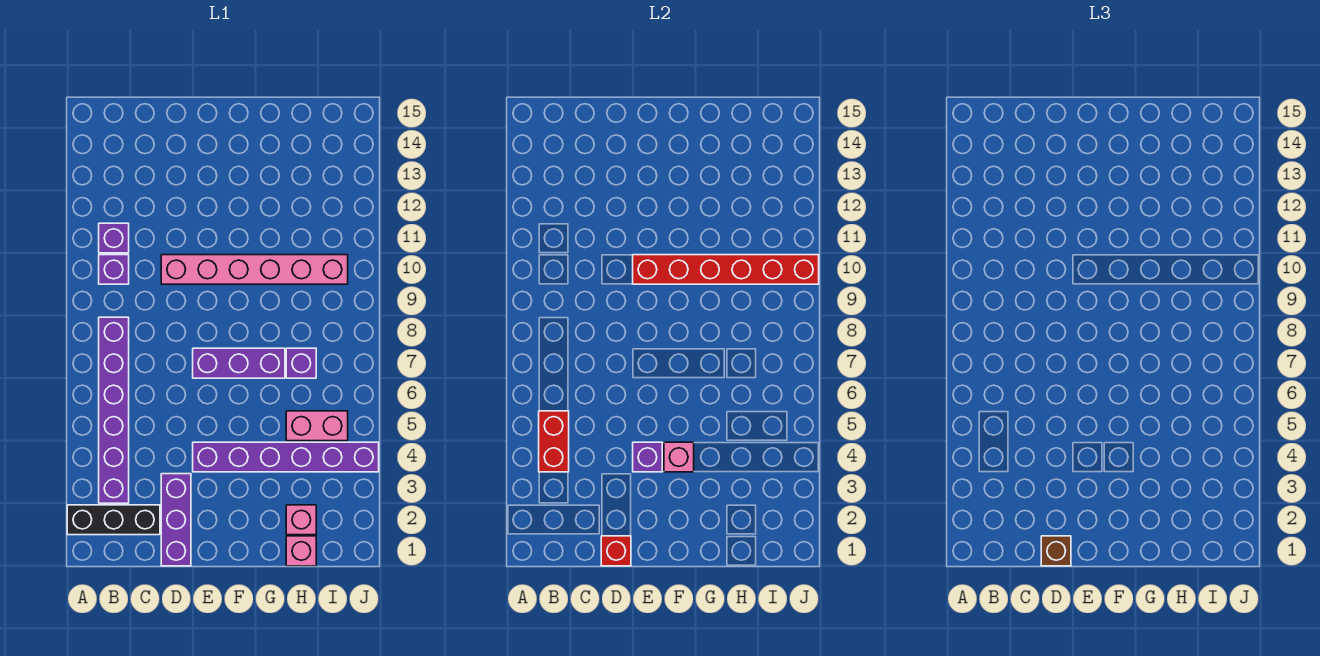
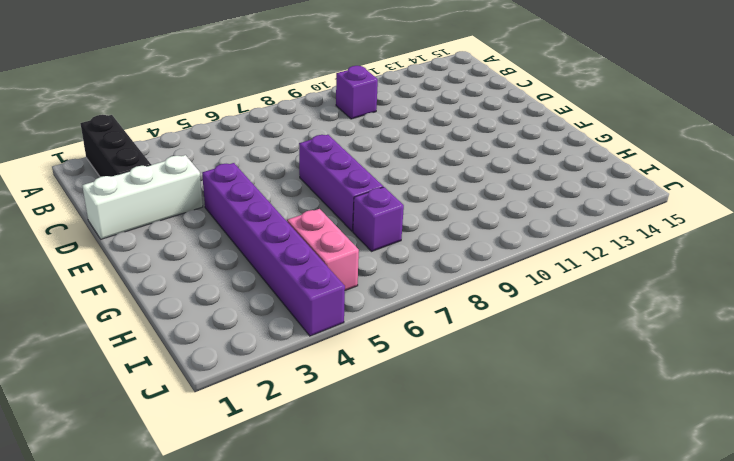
white brick D1:D3 level 1 -> purple brick D1:D3 level 1
none -> purple brick B3:B8 level 1
none -> purple brick B11 level 1
none -> pink brick D10:I10 level 1

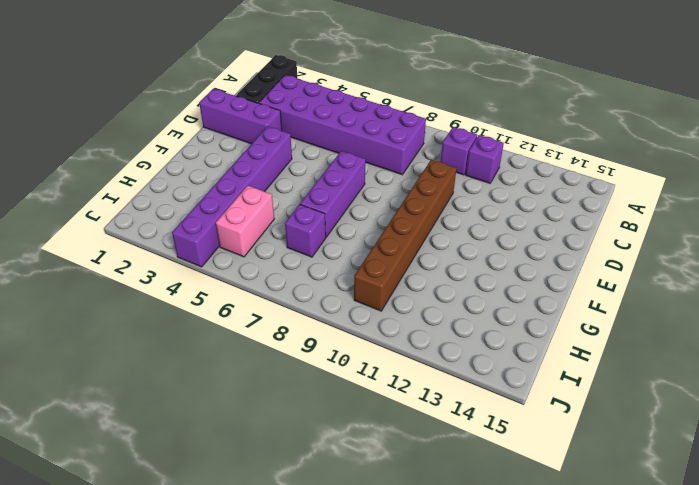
purple brick B3:C8 level 1 -> purple brick B3:B8 level 1
brown brick D10:I10 level 1 -> pink brick D10:I10 level 1
none -> pink brick H1 level 1
none -> pink brick H2 level 1
none -> red brick B4:B5 level 2

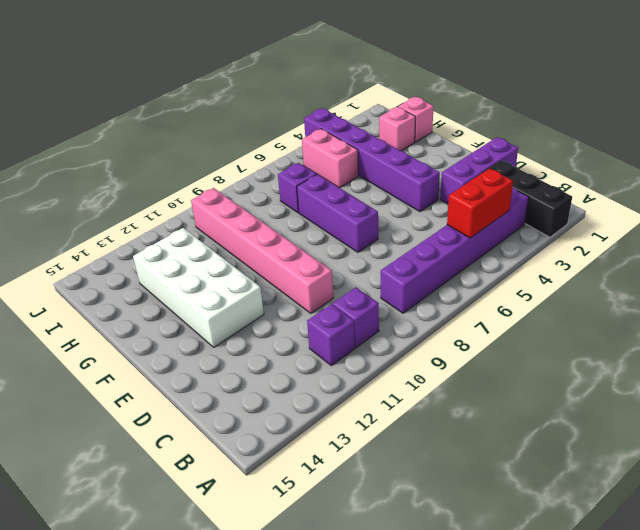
white brick E12:H13 level 1 -> none
none -> red brick D1 level 2
none -> purple brick E4 level 2
none -> red brick E10:J10 level 2

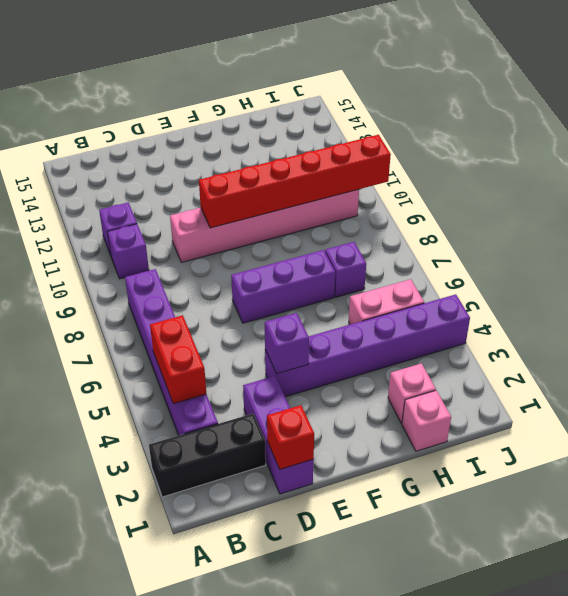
none -> pink brick F4 level 2
none -> brown brick D1 level 3

